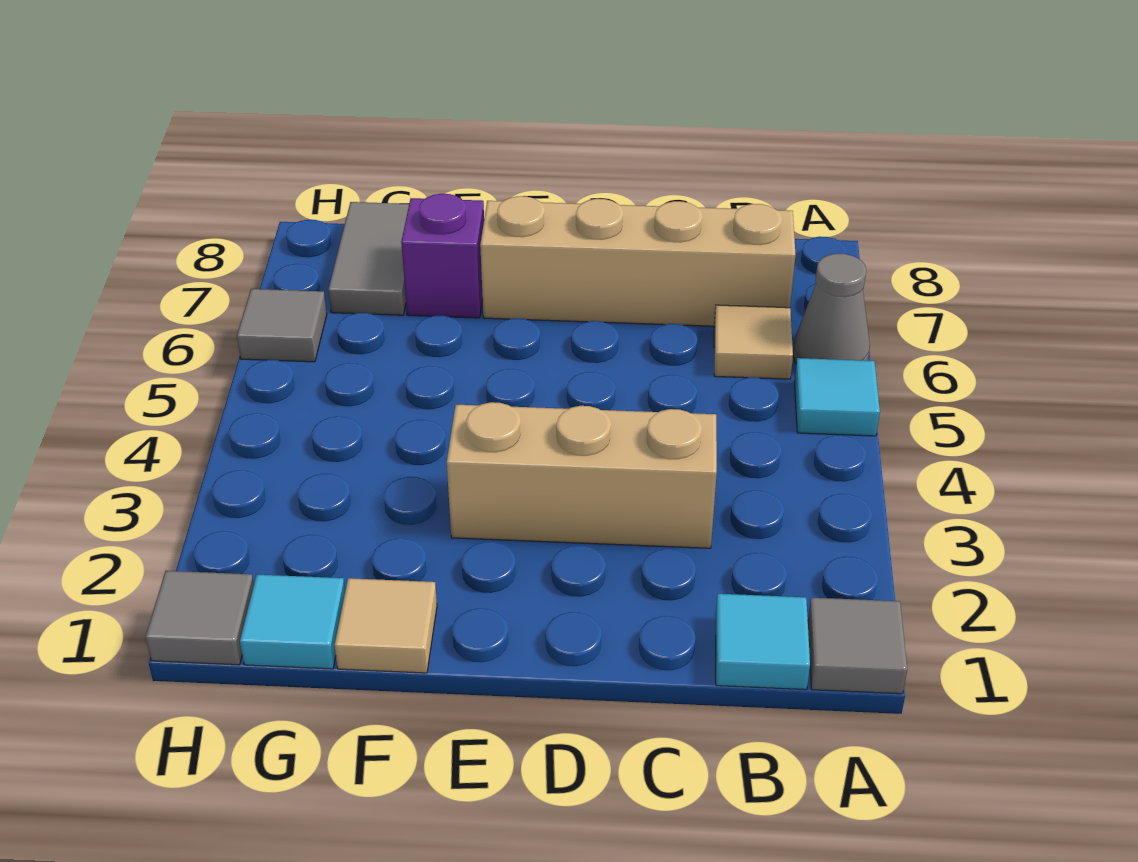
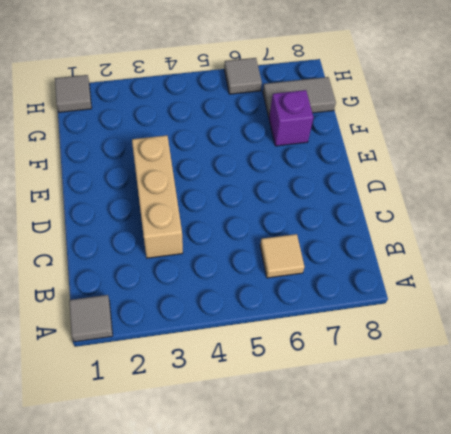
none -> cyan tile A5 level 1
none -> grey cone A6 level 1
none -> cyan tile B1 level 1

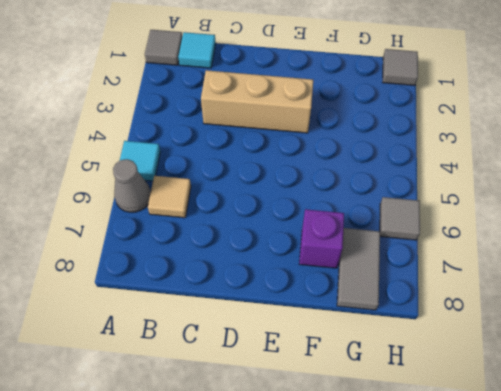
none -> tan brick B7:E7 level 1
none -> tan tile F1 level 1
none -> cyan tile G1 level 1

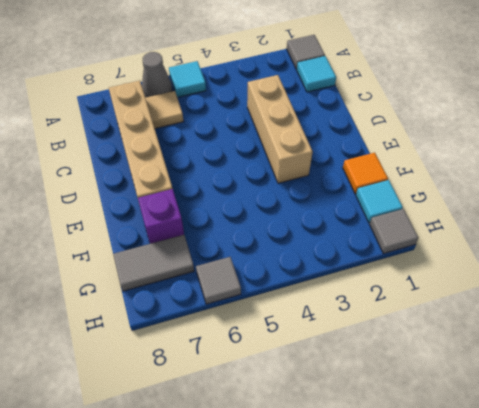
orange tile F1 level 1 -> tan tile F1 level 1

